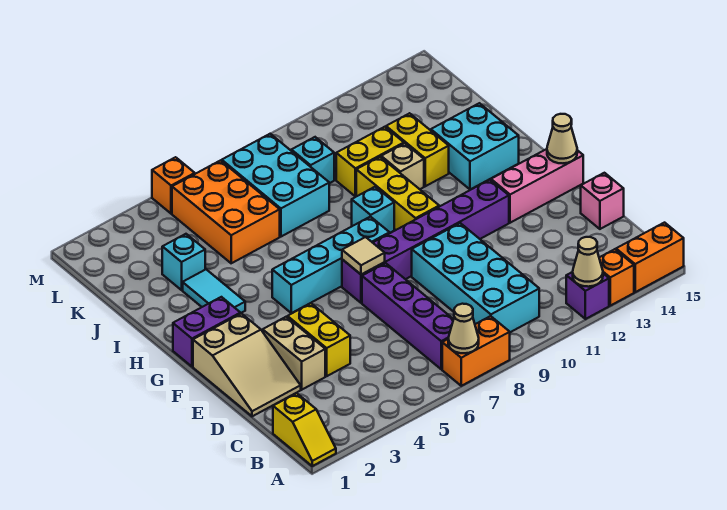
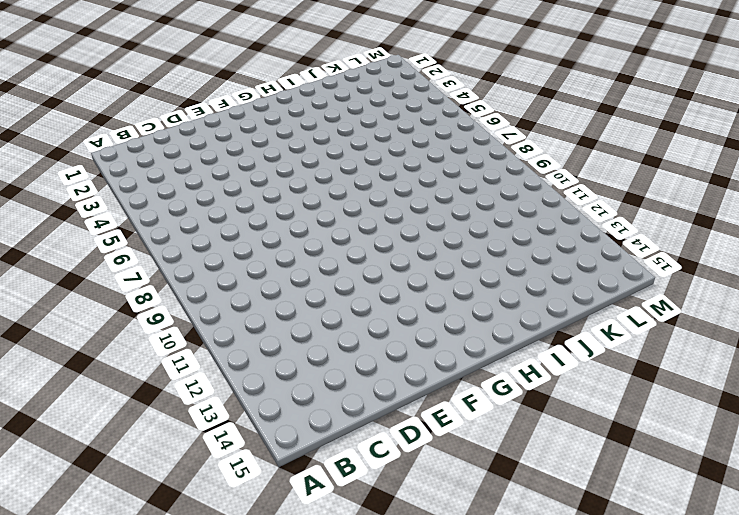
none -> yellow slope A1:B1 level 1 top B
none -> orange brick A7:A8 level 1
none -> purple brick A12 level 1
none -> orange brick A13 level 1

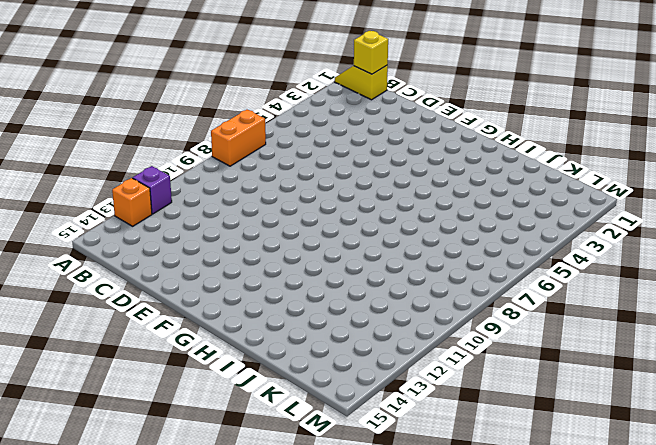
yellow brick B1 level 2 -> none
none -> orange brick A14:A15 level 1
none -> purple brick B7:E7 level 1
none -> cyan brick B9:E10 level 1
none -> tan slope D1:F2 level 1 top F

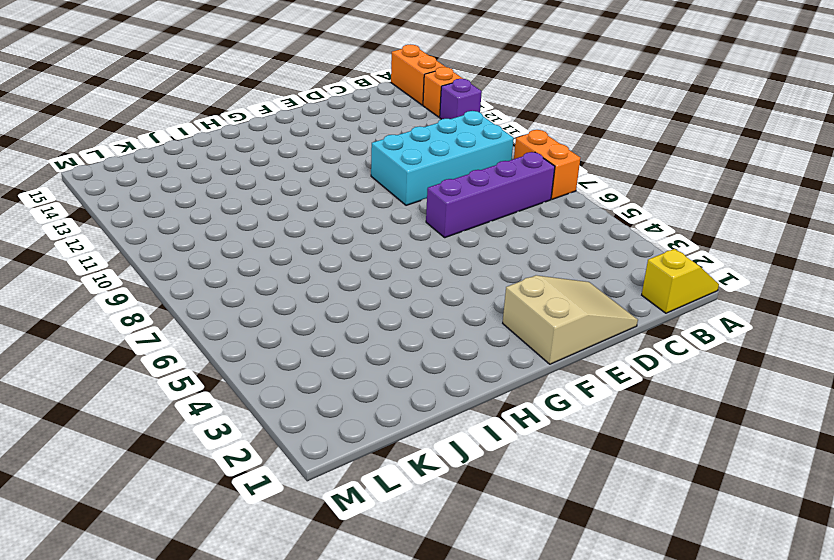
none -> tan brick D3:E3 level 1
none -> yellow brick D4:E4 level 1
none -> pink brick D15 level 1
none -> purple brick F7:F12 level 1

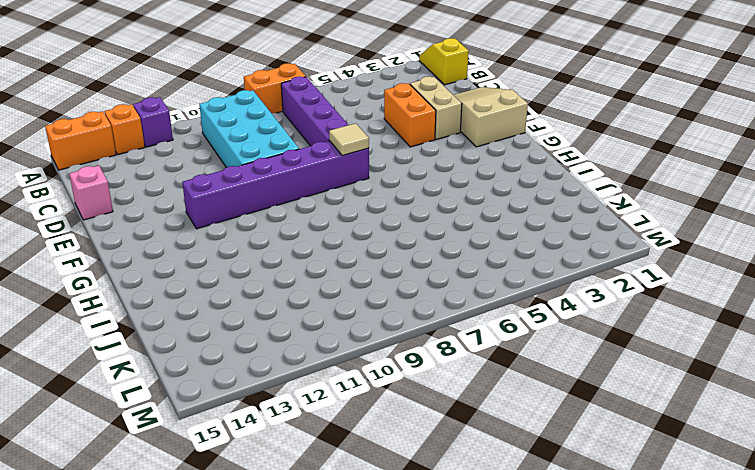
orange brick D4:E4 level 1 -> yellow brick D4:E4 level 1
none -> pink brick F13:F15 level 1
none -> purple brick G1:G2 level 1
none -> cyan brick G5:G8 level 1
none -> yellow brick G10:I10 level 1

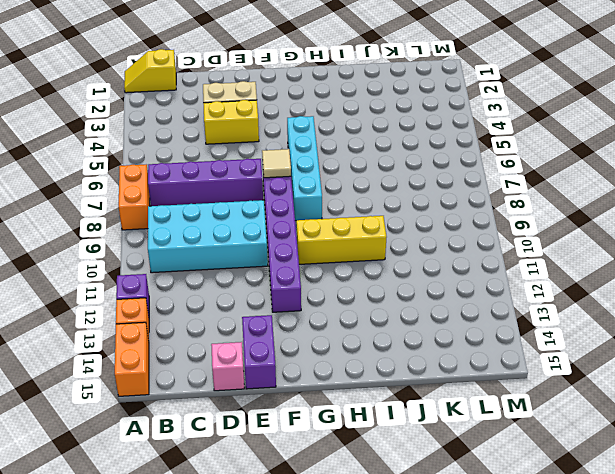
purple brick E14:E15 level 1 -> purple brick G1:G2 level 1
none -> tan slope D1:F2 level 1 top F
none -> pink brick F13:F15 level 1
none -> cyan tile H3:I3 level 1
none -> cyan brick H9 level 1

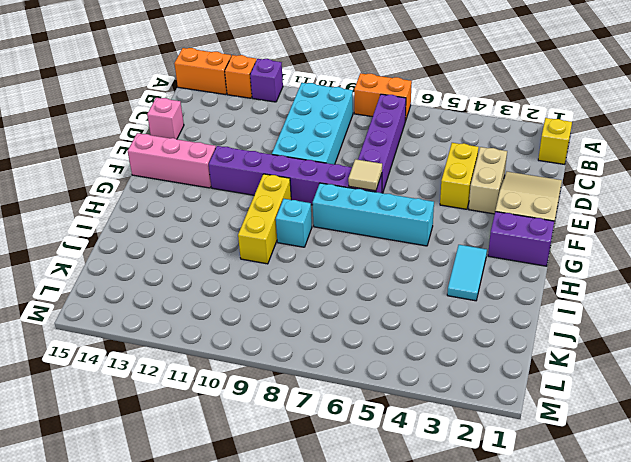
none -> cyan brick H13:I14 level 1
none -> tan brick I11 level 1
none -> yellow brick I12:J12 level 1
none -> cyan brick J3 level 1

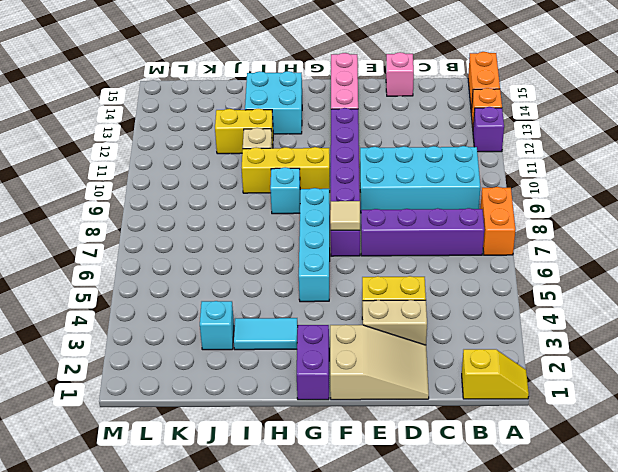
none -> orange brick J5:L6 level 1
none -> cyan brick J7:L8 level 1
none -> yellow brick J10:J11 level 1
none -> cyan brick K9 level 1

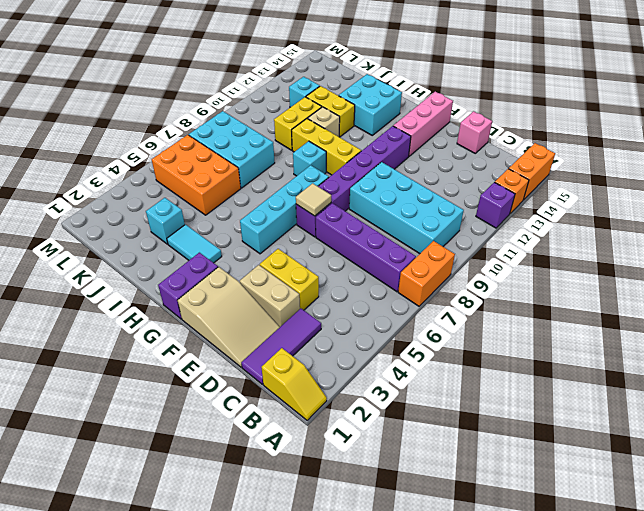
purple tile C1:C3 level 1 -> none
cyan brick K12 level 1 -> cyan brick K9 level 1
none -> orange brick M5 level 1
none -> tan cone A7 level 2
none -> tan cone A12 level 2
none -> tan cone F15 level 2

